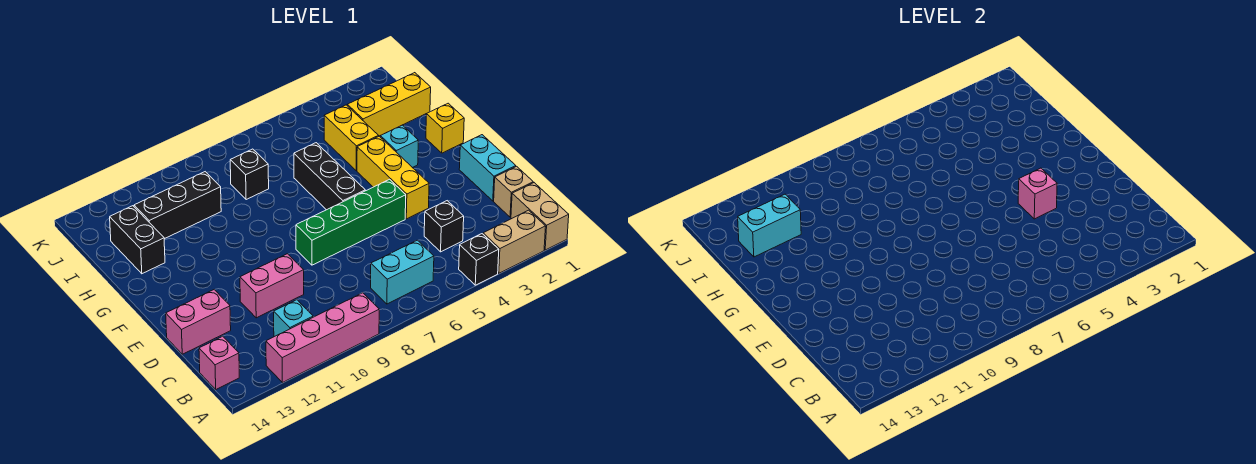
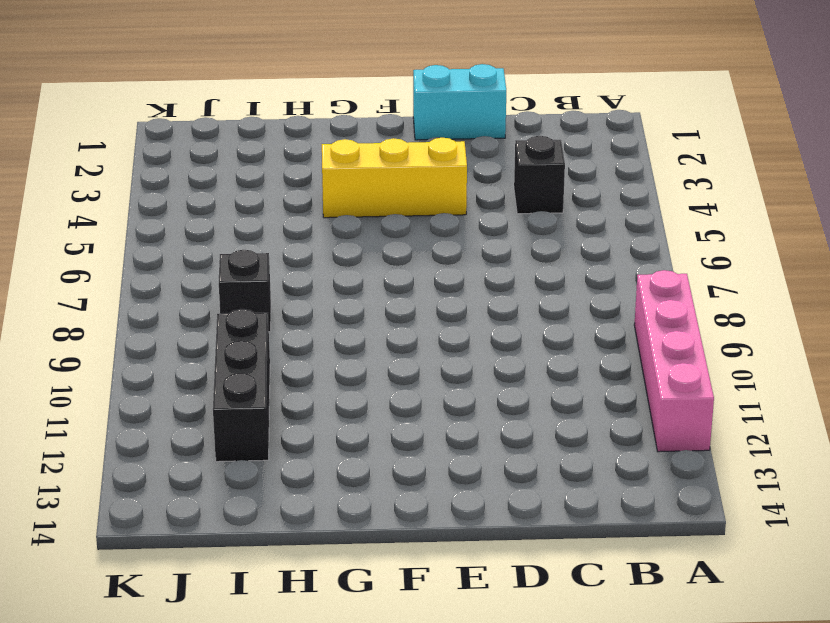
none -> tan brick A1:B1 level 1
none -> tan brick A2:A3 level 1
none -> black brick A4 level 1

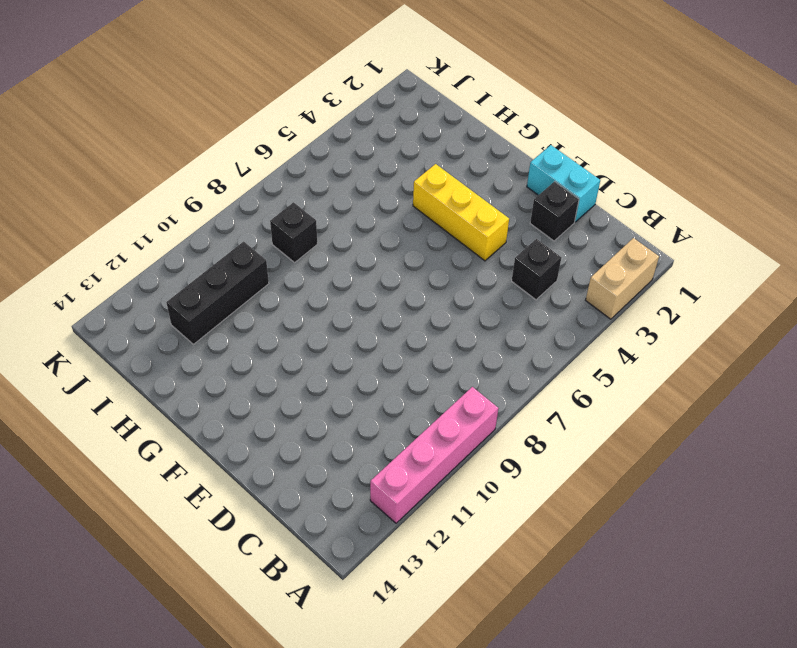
black brick D2 level 1 -> black brick A4 level 1
none -> tan brick A1:B1 level 1
none -> cyan brick B6:B7 level 1
none -> cyan brick B11 level 1

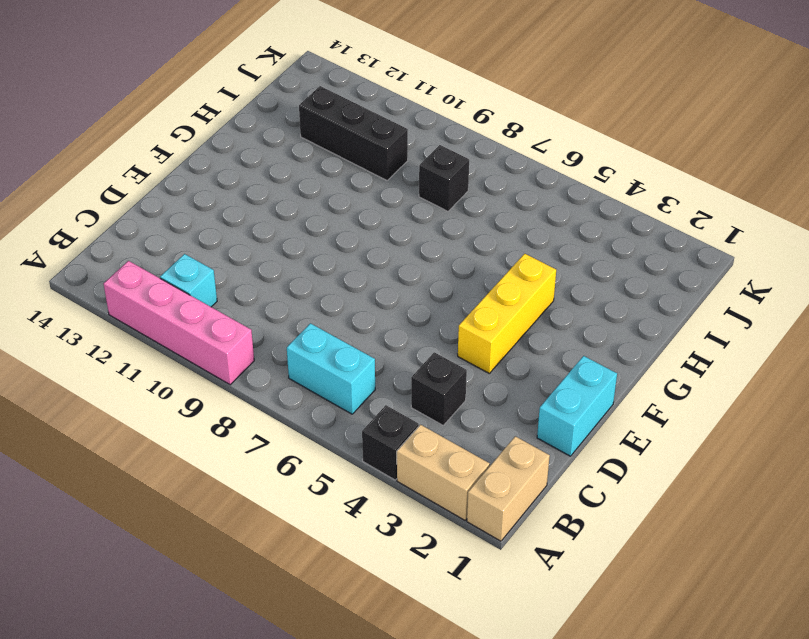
none -> pink brick B14 level 1
none -> tan brick C1 level 1
none -> pink brick D10:D11 level 1

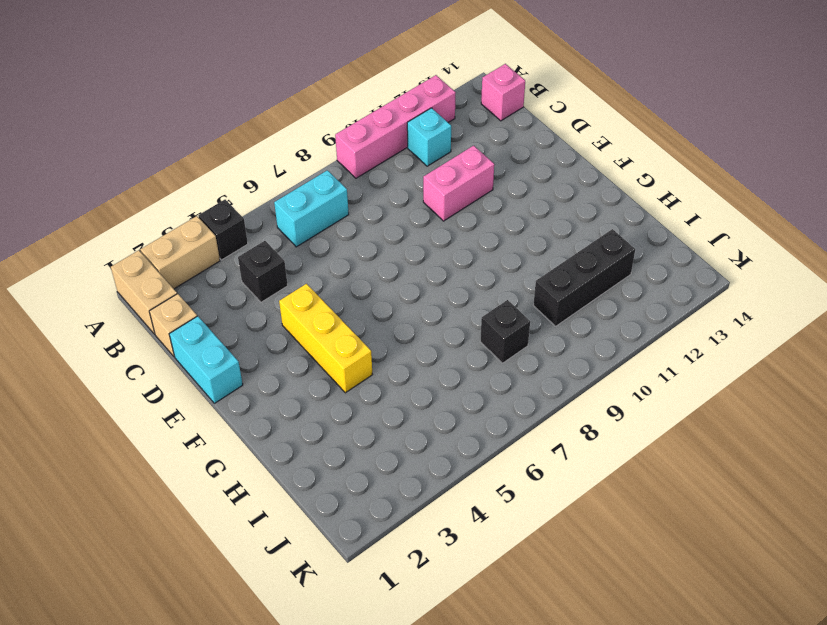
none -> pink brick D13:D14 level 1
none -> green brick E5:E8 level 1
none -> black brick F6:H6 level 1

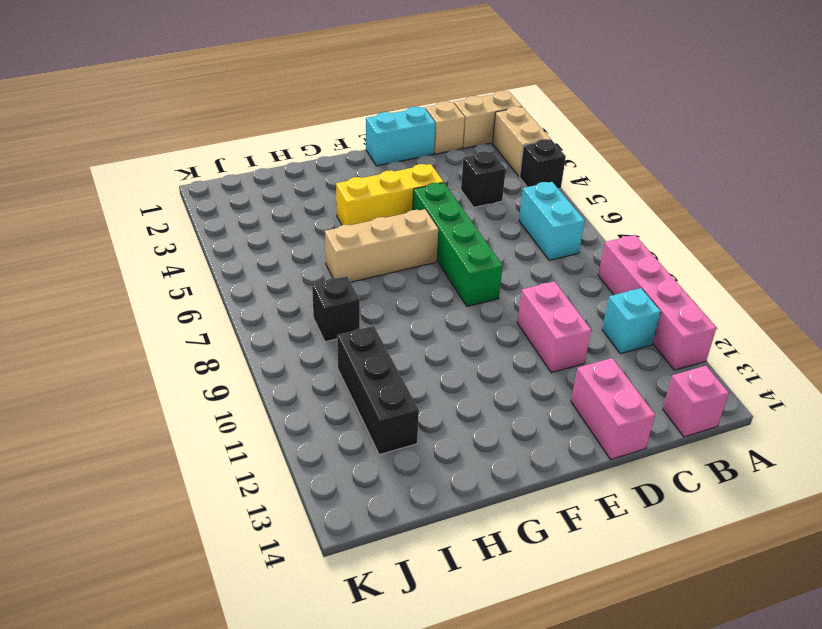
tan brick F6:H6 level 1 -> black brick F6:H6 level 1
none -> yellow brick G1 level 1
none -> cyan brick G3 level 1
none -> yellow brick H4:I4 level 1

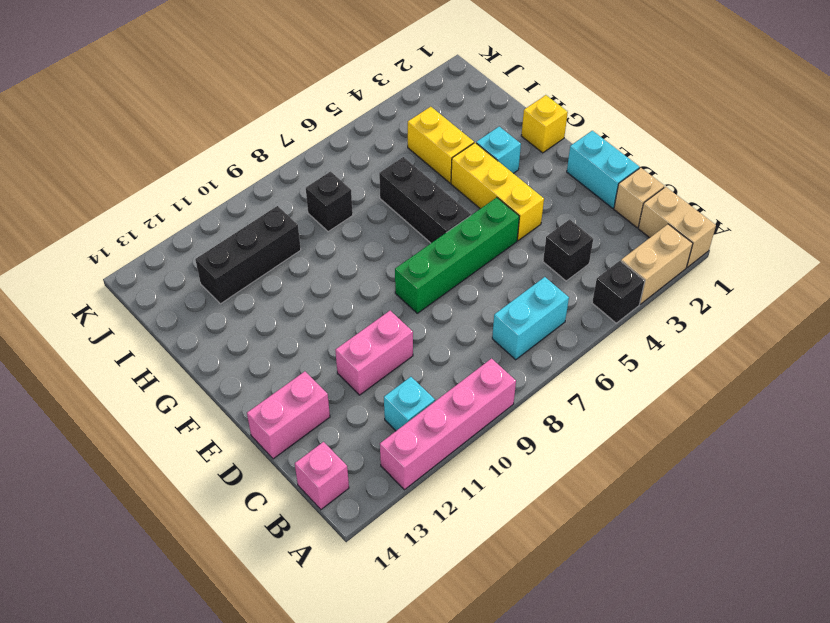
none -> black brick H13:I13 level 1
none -> yellow brick I1:I3 level 1
none -> pink brick E4 level 2

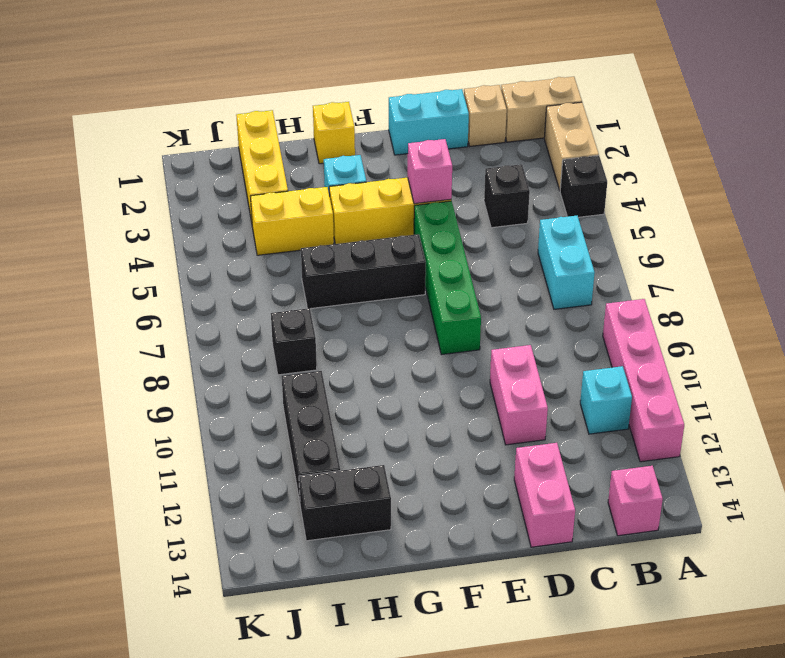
none -> cyan brick I12:I13 level 2

